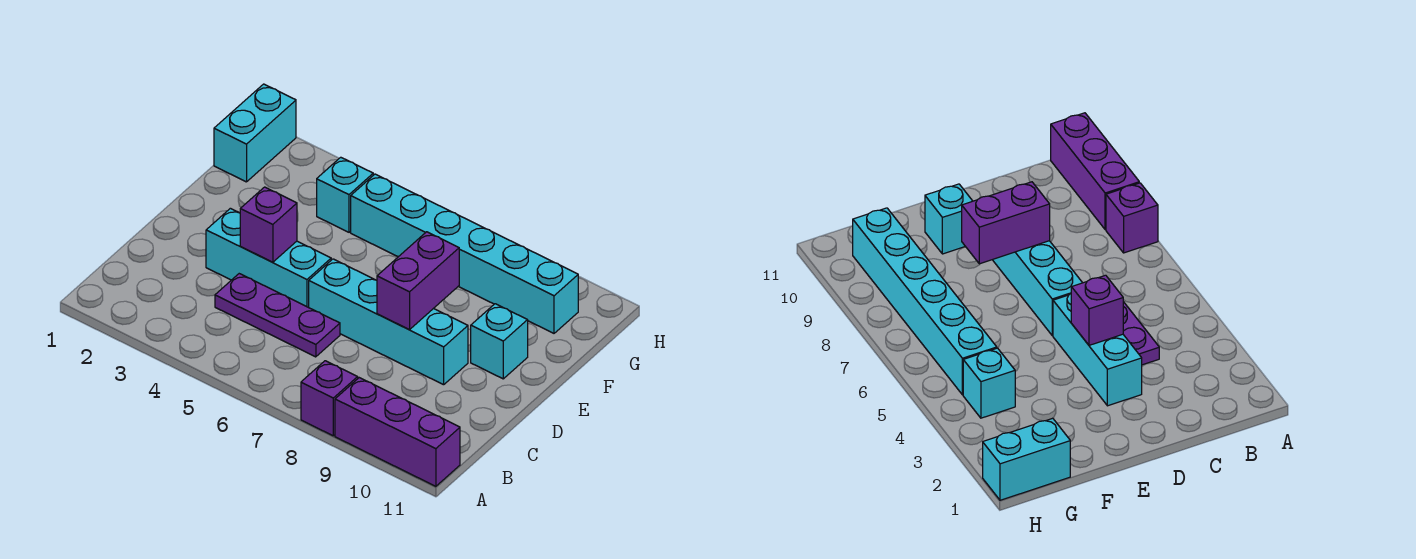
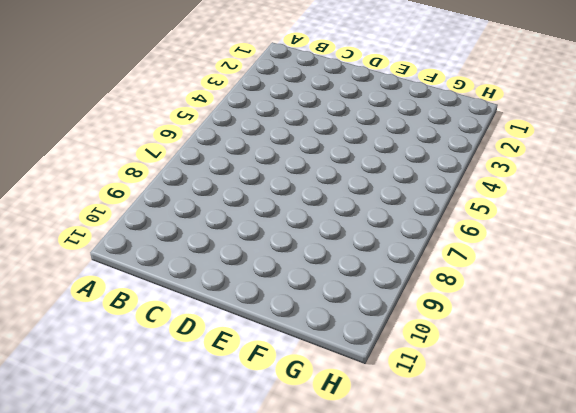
none -> purple brick A8 level 1
none -> purple brick A9:A11 level 1

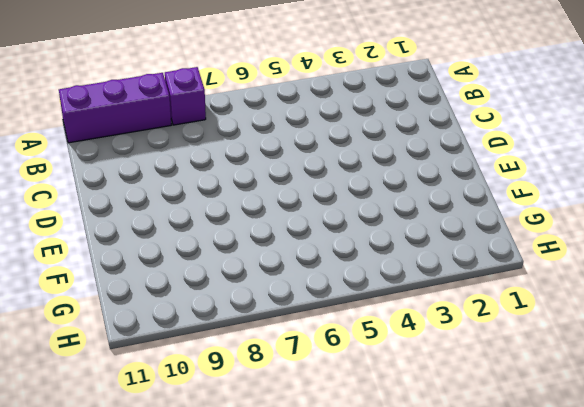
none -> purple plate C4:C6 level 1
none -> cyan brick D3:D5 level 1

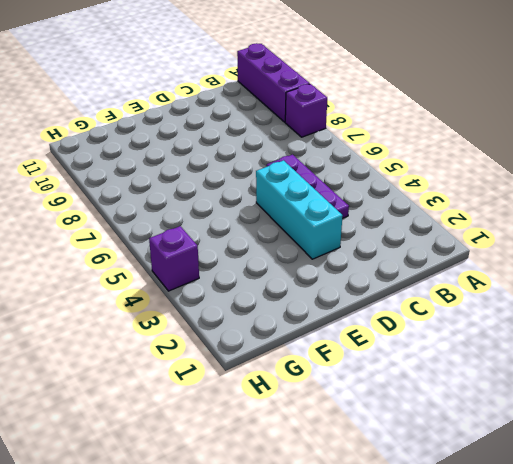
purple brick H4 level 1 -> purple brick D4 level 2
none -> cyan brick D6:D9 level 1
none -> cyan brick E10 level 1

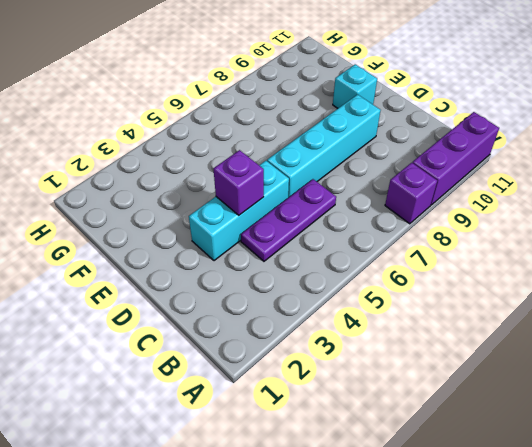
none -> cyan brick G1:H1 level 1
none -> cyan brick G4 level 1

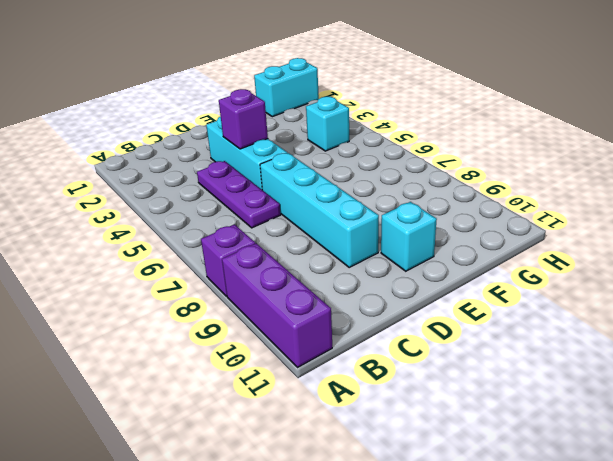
none -> cyan brick G5:G10 level 1
none -> purple brick D8:E8 level 2

